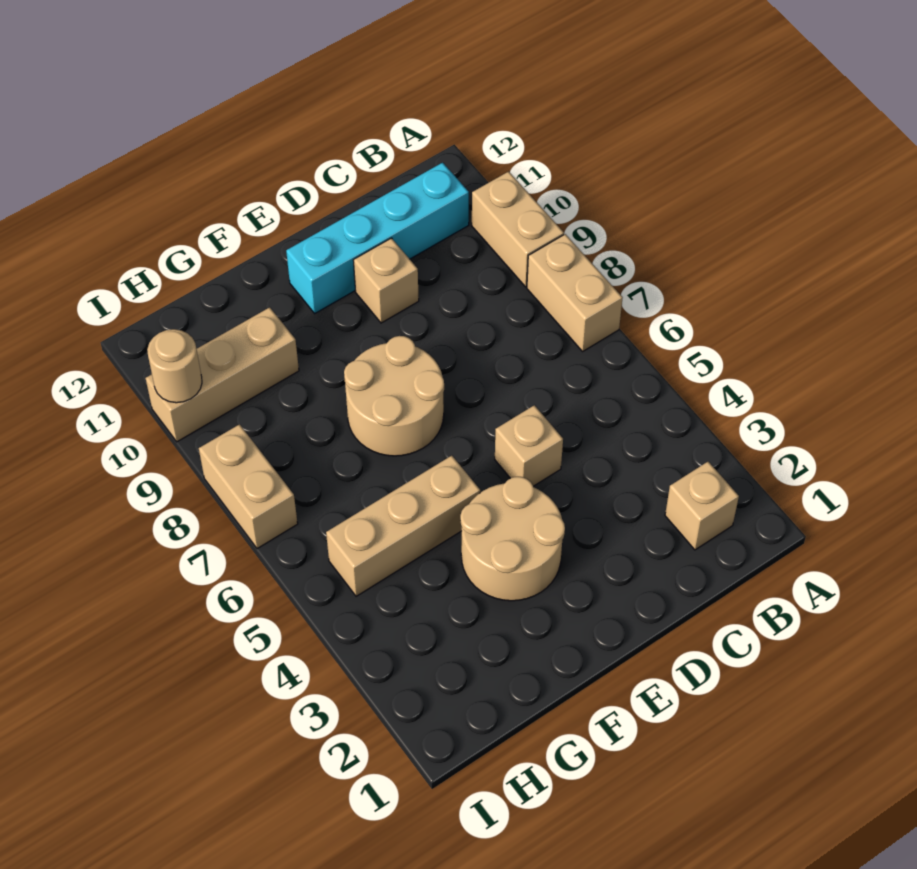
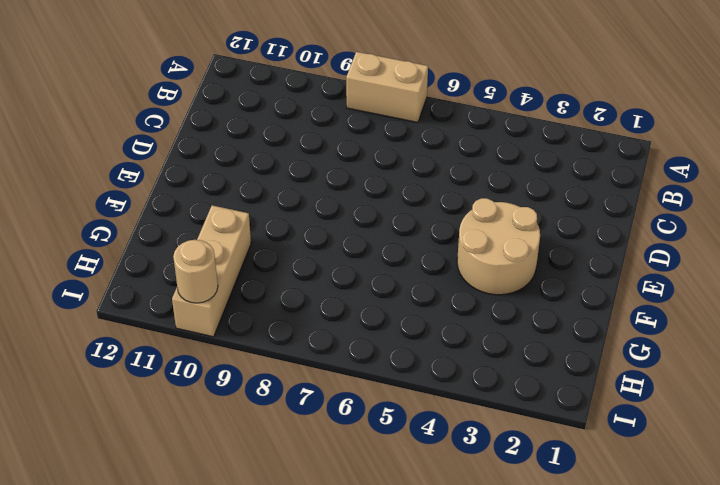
none -> tan brick A9:A10 level 1
none -> tan brick B2 level 1
none -> cyan brick B11:E11 level 1

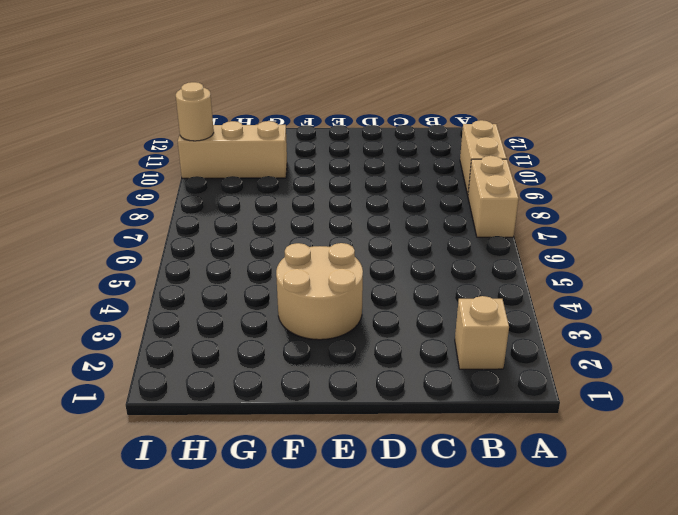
none -> cyan brick B11:E11 level 1
none -> tan brick D5 level 1
none -> tan brick D10 level 1

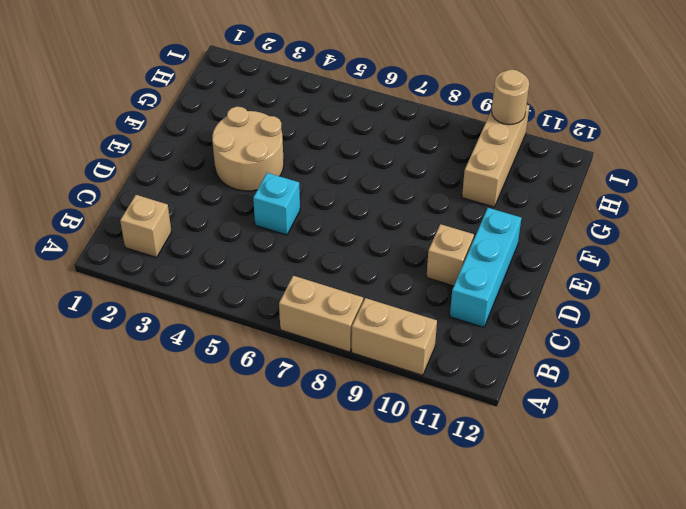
cyan brick C11:E11 level 1 -> cyan brick B11:E11 level 1
cyan brick D5 level 1 -> tan brick D5 level 1
none -> tan round brick E7:F8 level 1
none -> tan brick F5:H5 level 1
none -> tan brick I7:I8 level 1

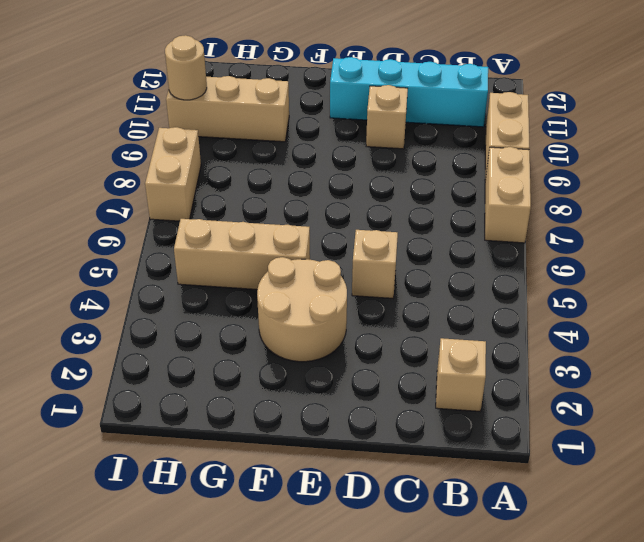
none -> tan round brick E7:F8 level 1

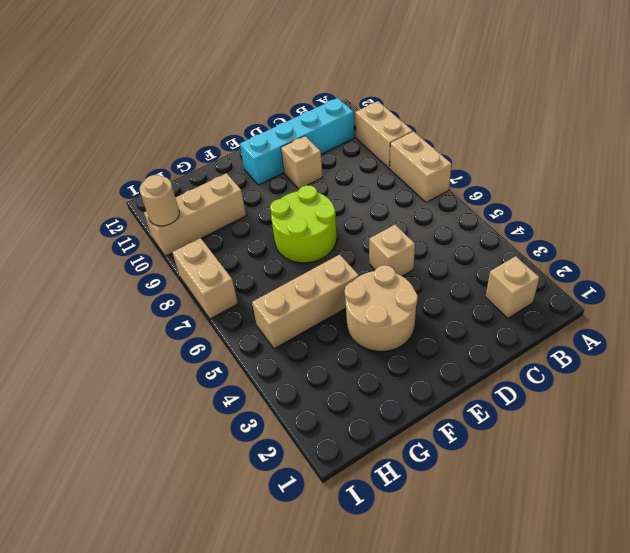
lime round brick E7:F8 level 1 -> tan round brick E7:F8 level 1

